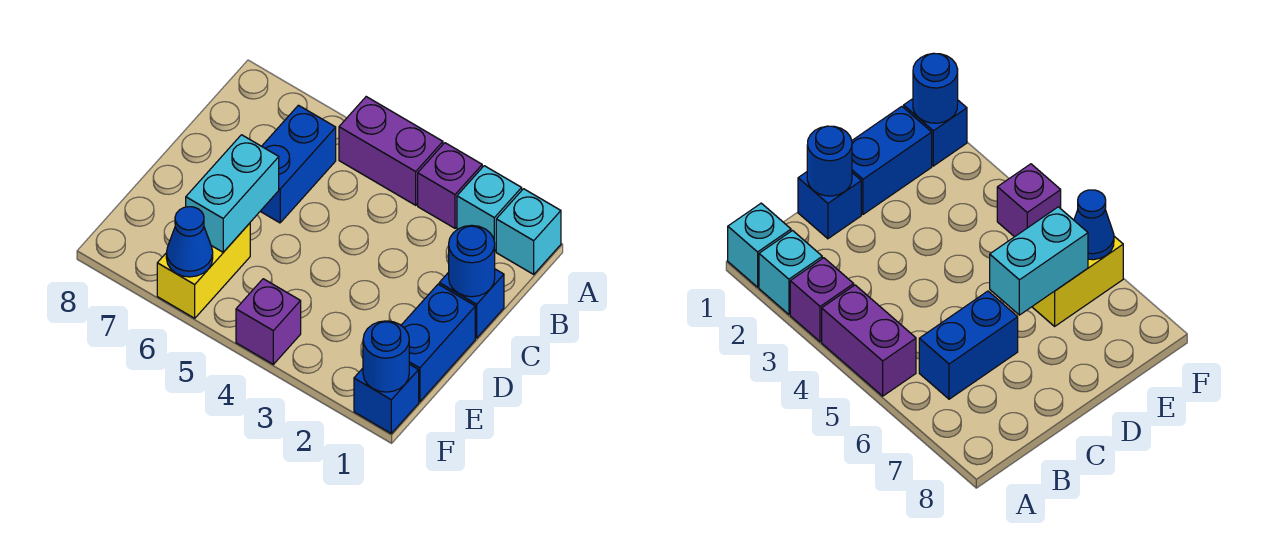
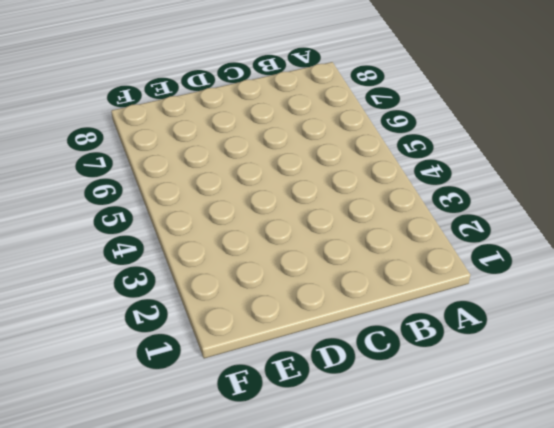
none -> cyan brick A1 level 1
none -> cyan brick A2 level 1
none -> purple brick A3 level 1

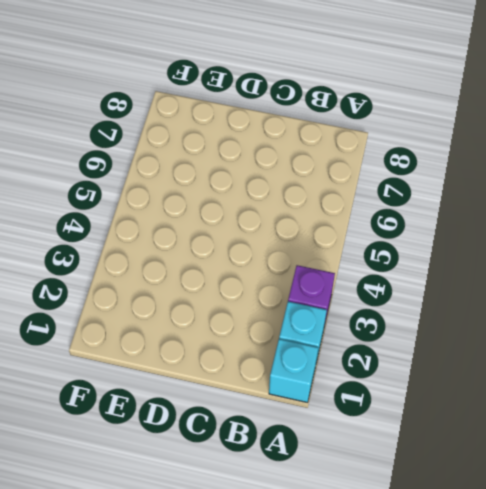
none -> purple brick A4:A5 level 1
none -> blue brick B6:C6 level 1
none -> blue brick C1 level 1

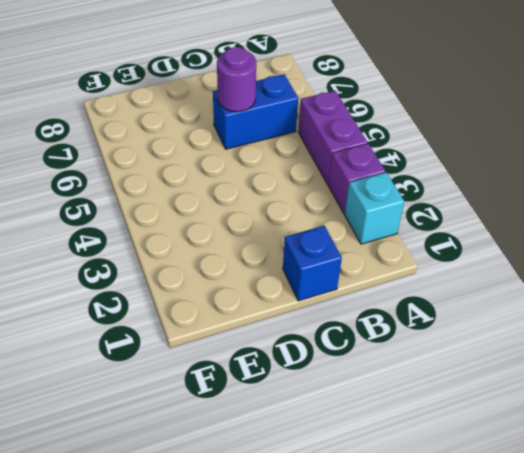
purple round brick C6 level 2 -> none
none -> cyan brick A1 level 1
none -> blue brick D1:E1 level 1
none -> yellow brick E6:F6 level 1

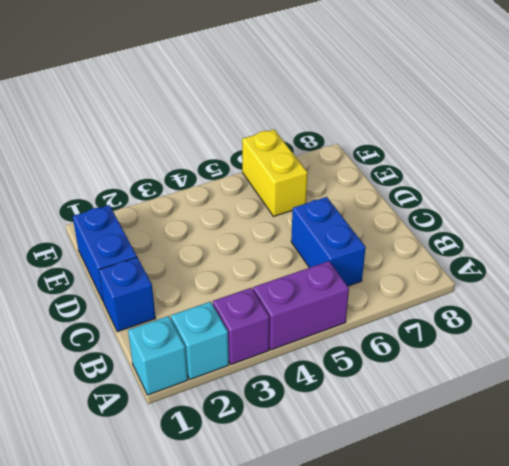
none -> blue brick F1 level 1
none -> purple brick F4 level 1
none -> blue round brick C1 level 2

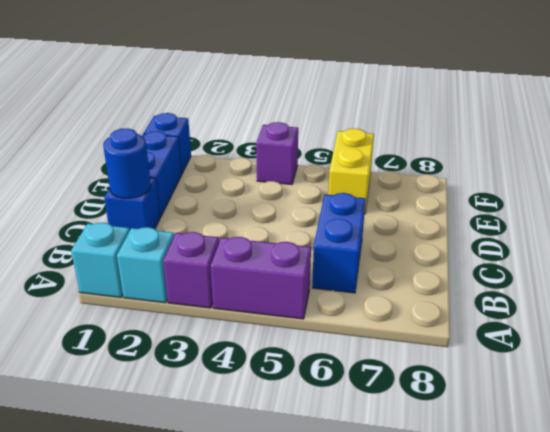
none -> cyan brick D6:E6 level 2
none -> blue round brick F1 level 2
none -> blue cone F6 level 2

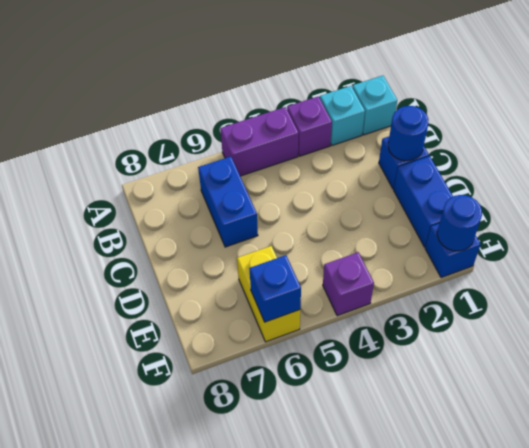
blue brick F6 level 2 -> blue cone F6 level 2
none -> cyan brick D6:E6 level 2

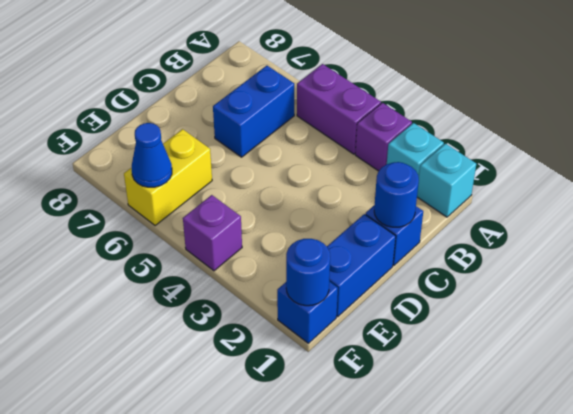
none -> cyan brick D6:E6 level 2

